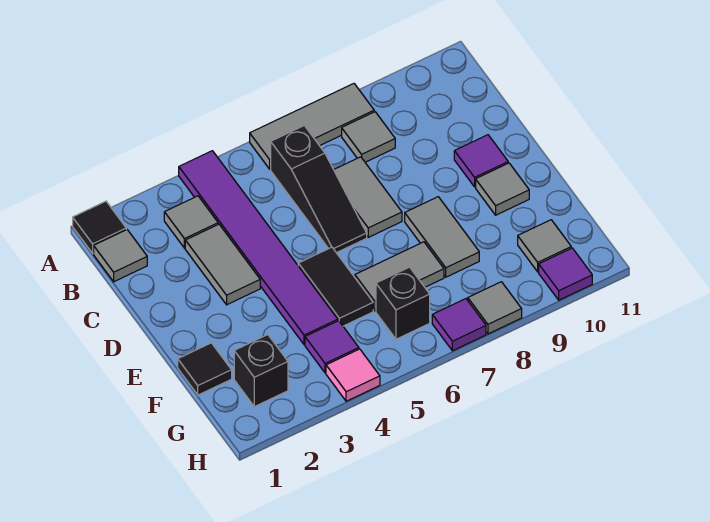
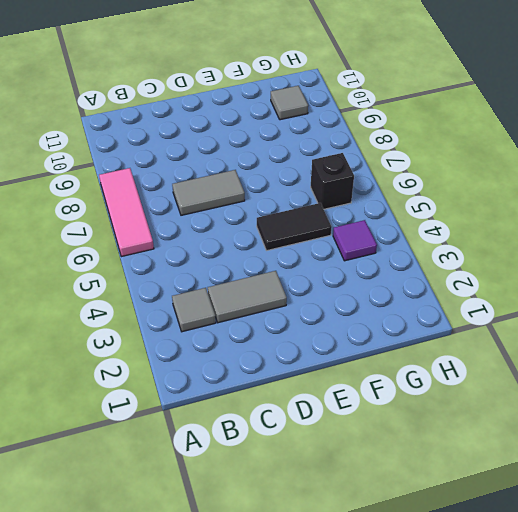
pink tile A6:A8 level 1 -> grey tile A6:A8 level 1
none -> black tile A1 level 1
none -> purple tile A4:F4 level 1
none -> grey tile B1 level 1

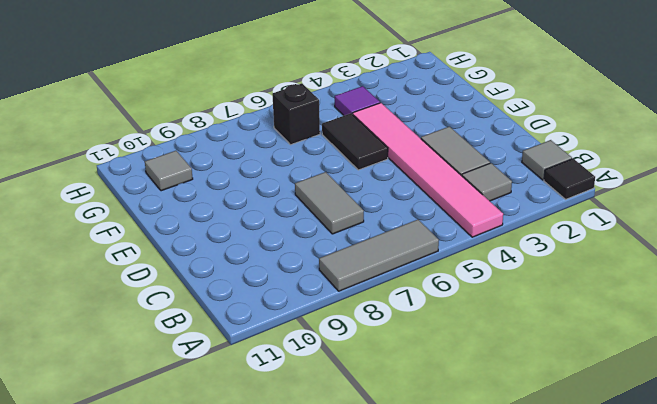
pink tile A4:F4 level 1 -> purple tile A4:F4 level 1
none -> black slope B6:D6 level 1 top B
none -> grey tile B8 level 1
none -> purple tile D10 level 1

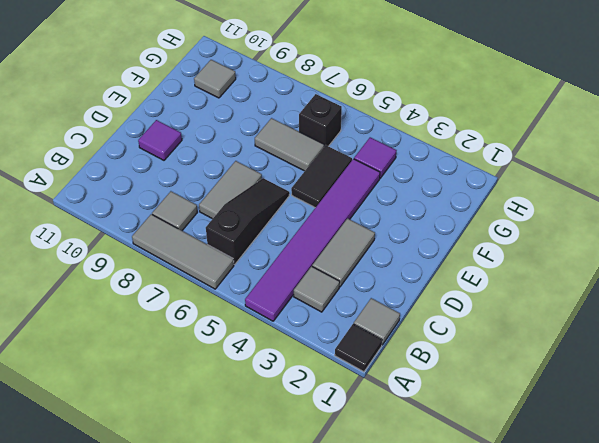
none -> grey tile E8:F8 level 1
none -> grey tile E10 level 1
none -> black tile F1 level 1

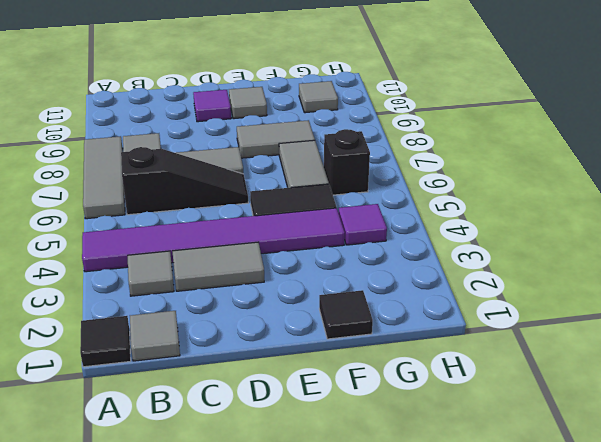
none -> black brick G2 level 1
none -> pink tile H4 level 1
none -> purple tile H7 level 1

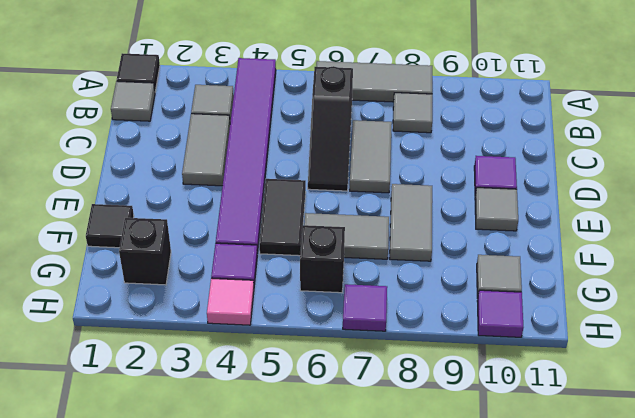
none -> grey tile H8 level 1

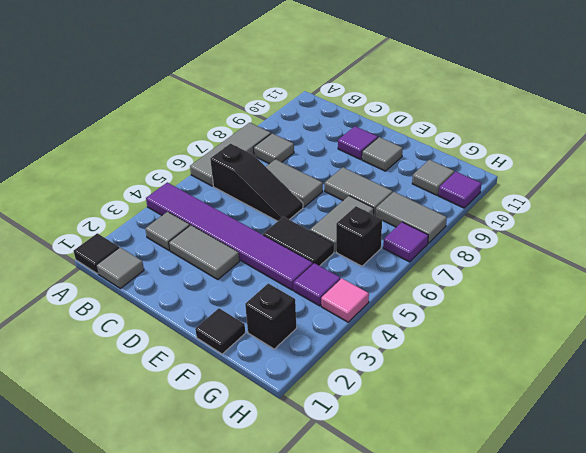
grey tile G8:H8 level 1 -> grey tile H8 level 1

